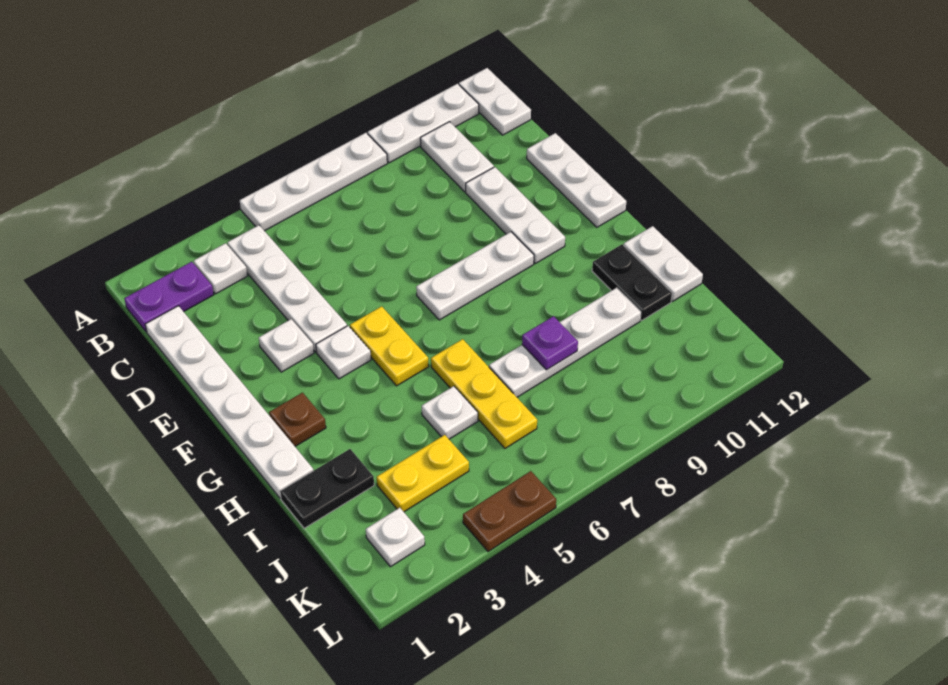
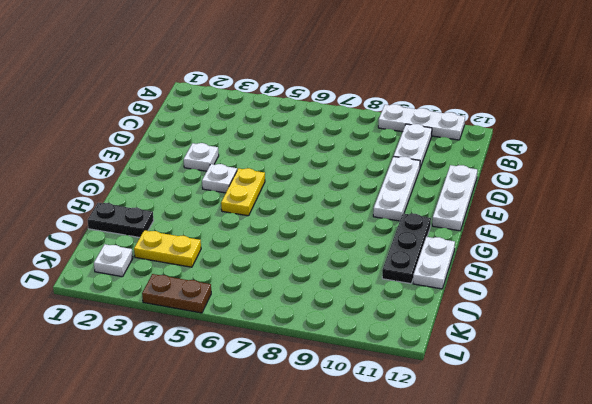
black plate G11:I11 level 1 -> black plate H11:I11 level 1
none -> white plate A5:A8 level 1
none -> white plate A12:B12 level 1
none -> purple plate B1:B2 level 1

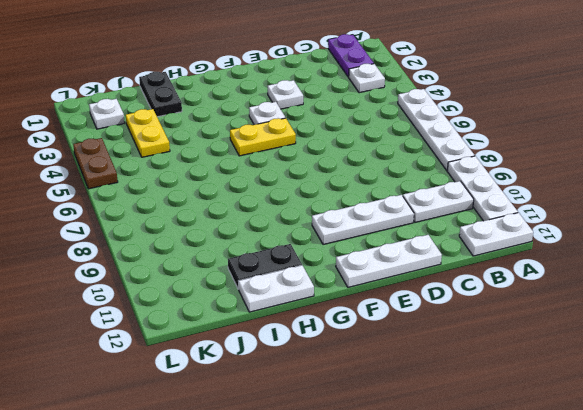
none -> white plate B4:E4 level 1
none -> white plate C1:H1 level 1
none -> white plate F7:F9 level 1

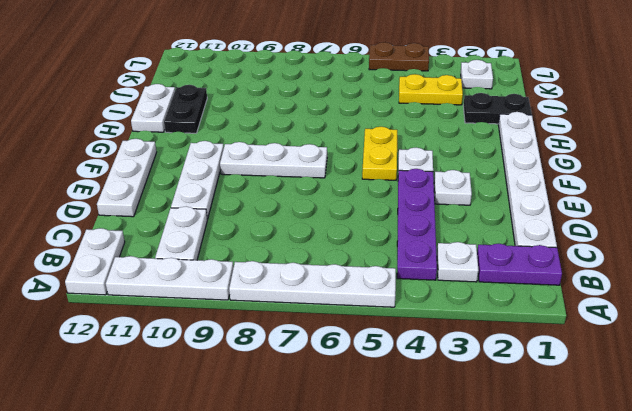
purple plate B4:E4 level 1 -> white plate B4:E4 level 1
none -> brown plate G2 level 1
none -> yellow plate H6:J6 level 1
none -> white plate I5 level 1

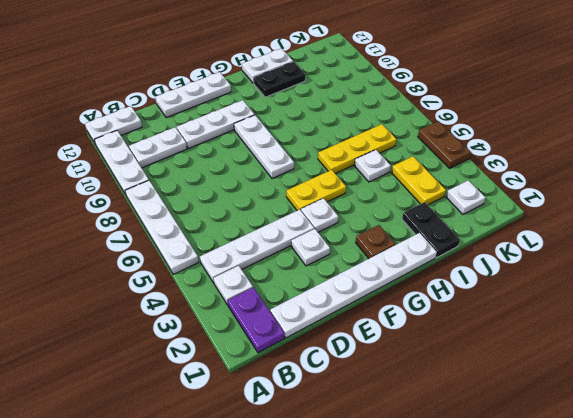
none -> white plate I7:I10 level 1
none -> purple plate I8 level 2

